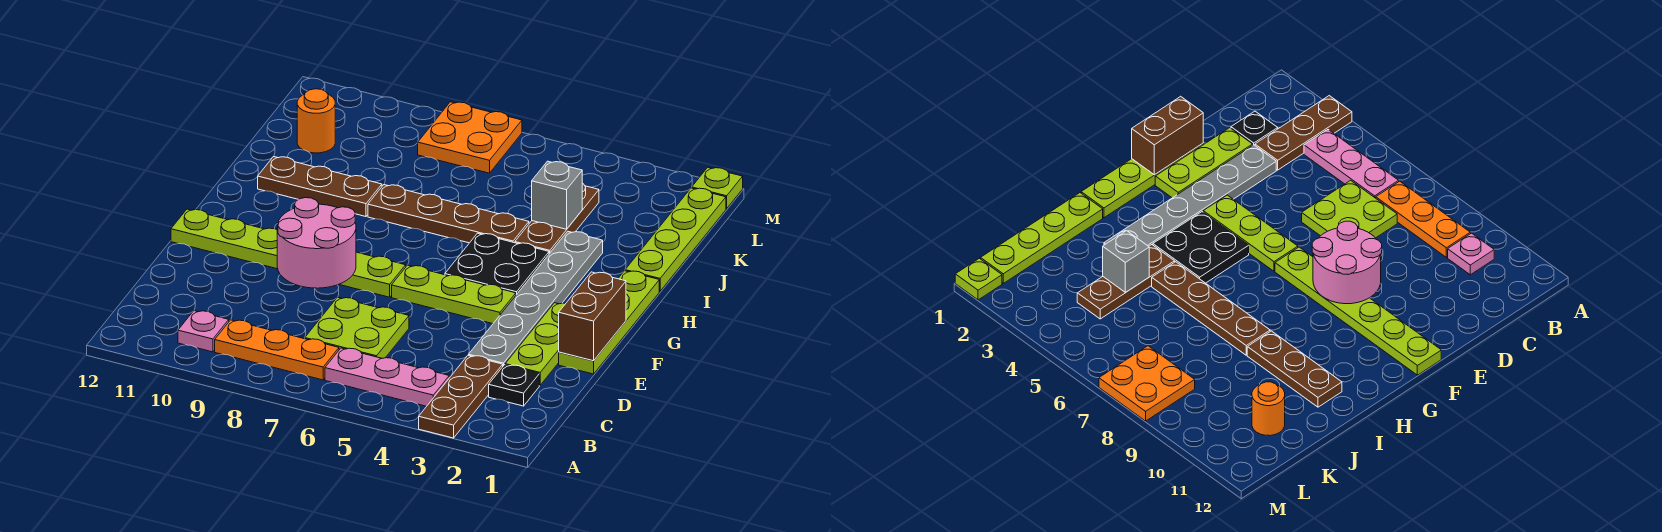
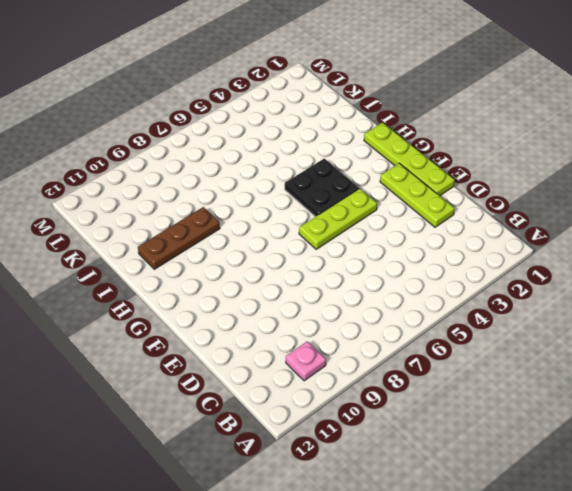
none -> brown plate A3:C3 level 1
none -> pink plate B4:B6 level 1
none -> orange plate B7:B9 level 1

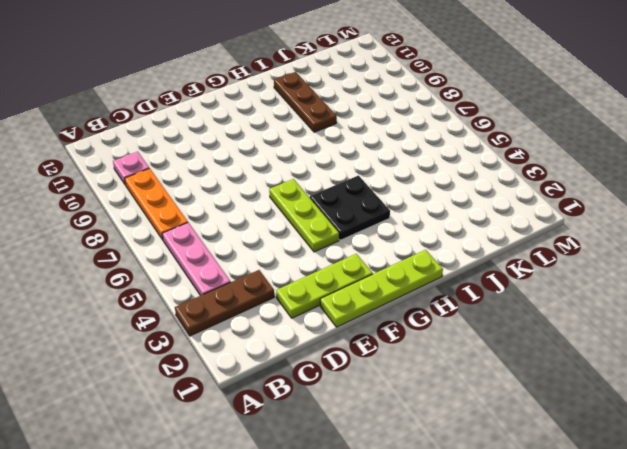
none -> black plate C2 level 1
none -> lime plate C6:D7 level 1
none -> grey plate D3:I3 level 1

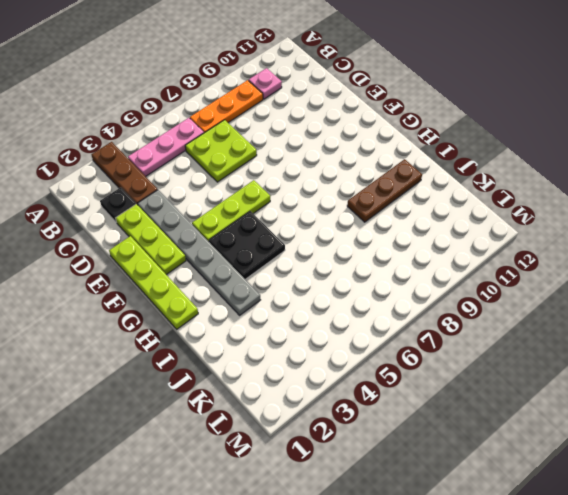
none -> lime plate F7:F12 level 1
none -> lime plate I1:L1 level 1
none -> brown plate I4:K4 level 1

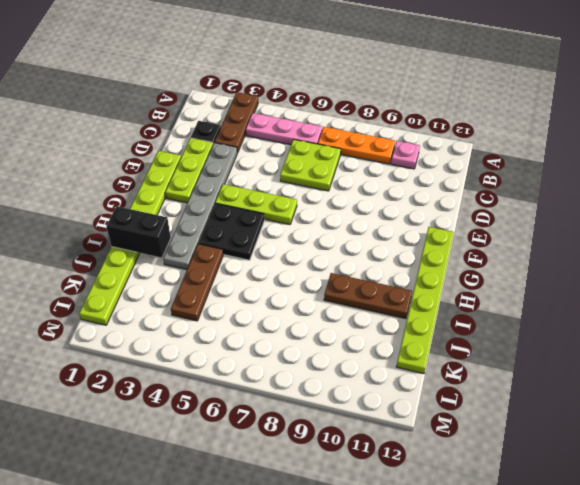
lime plate F12:K12 level 1 -> lime plate F7:F12 level 1
black brick I1:I2 level 2 -> none
none -> brown plate I5:I8 level 1
none -> orange round brick K11 level 1
none -> orange plate L7:M8 level 1

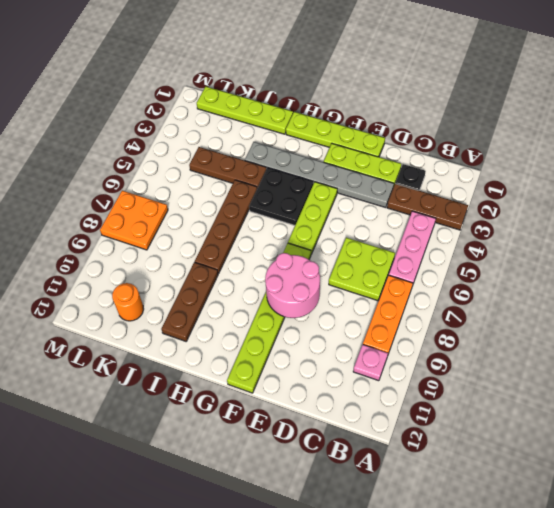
none -> lime plate M1 level 1
none -> brown brick E1:F1 level 2
none -> grey brick J4 level 2

